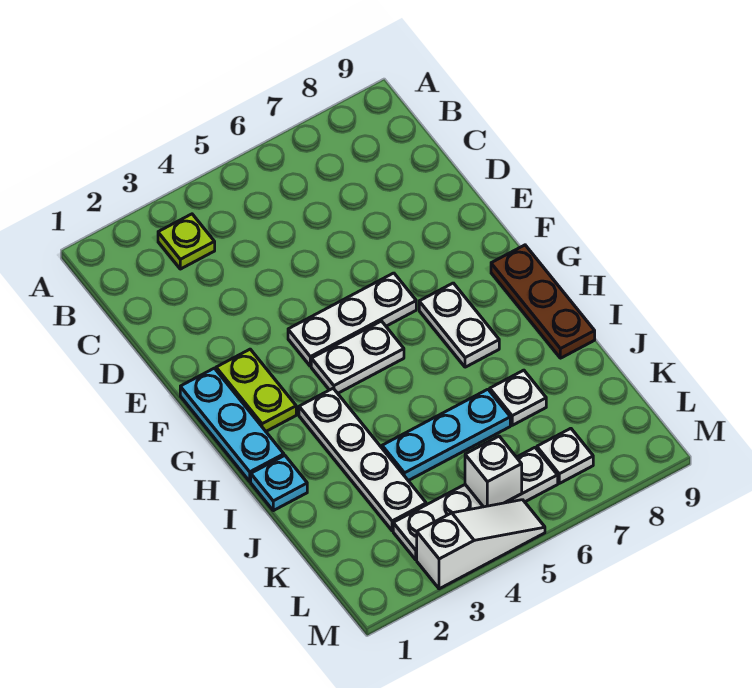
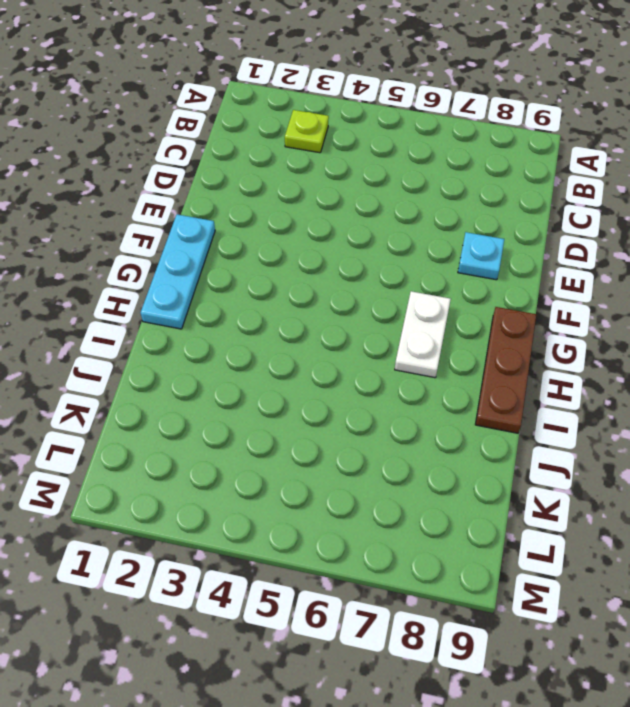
cyan plate E8 level 1 -> cyan plate I1 level 1
none -> lime plate F2:G2 level 1
none -> white plate F4:F6 level 1
none -> white plate G4:G5 level 1

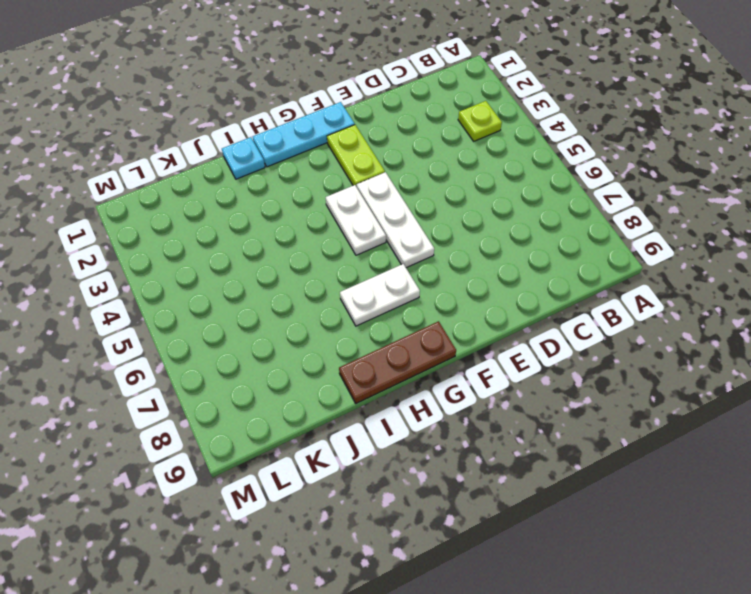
lime plate F2:F3 level 1 -> lime plate F2:G2 level 1
none -> white plate H3:K3 level 1
none -> cyan plate J4:J6 level 1
none -> white plate J7 level 1

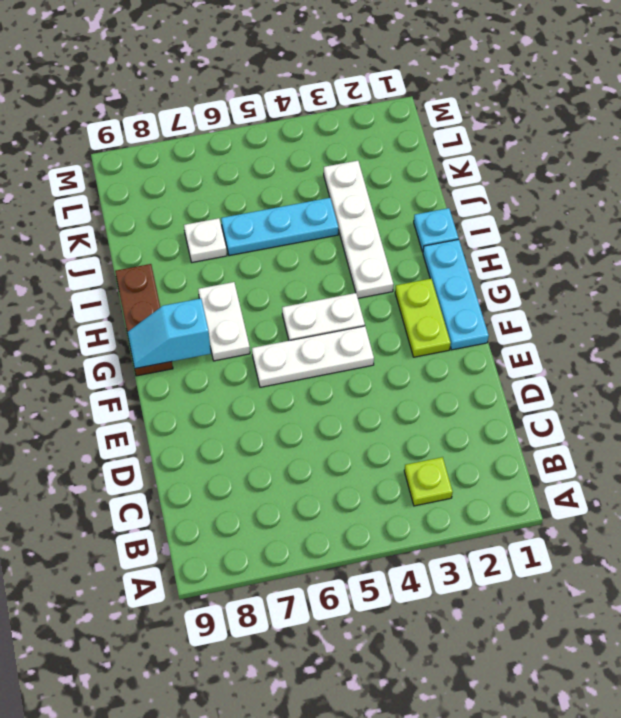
cyan slope G8:G9 level 2 top 8 -> none
none -> white plate L3:L6 level 1
none -> white plate L7 level 1
none -> white slope M3:M5 level 1 top 3

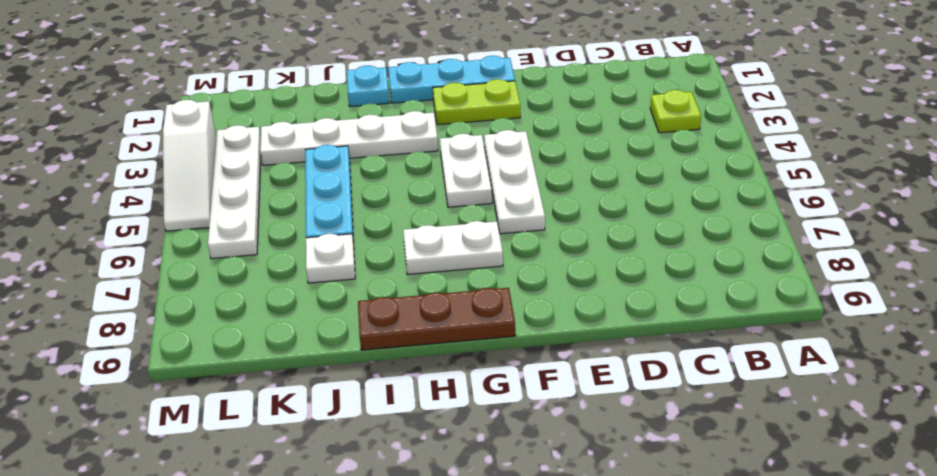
none -> white plate L7 level 1
none -> white brick L5 level 2

